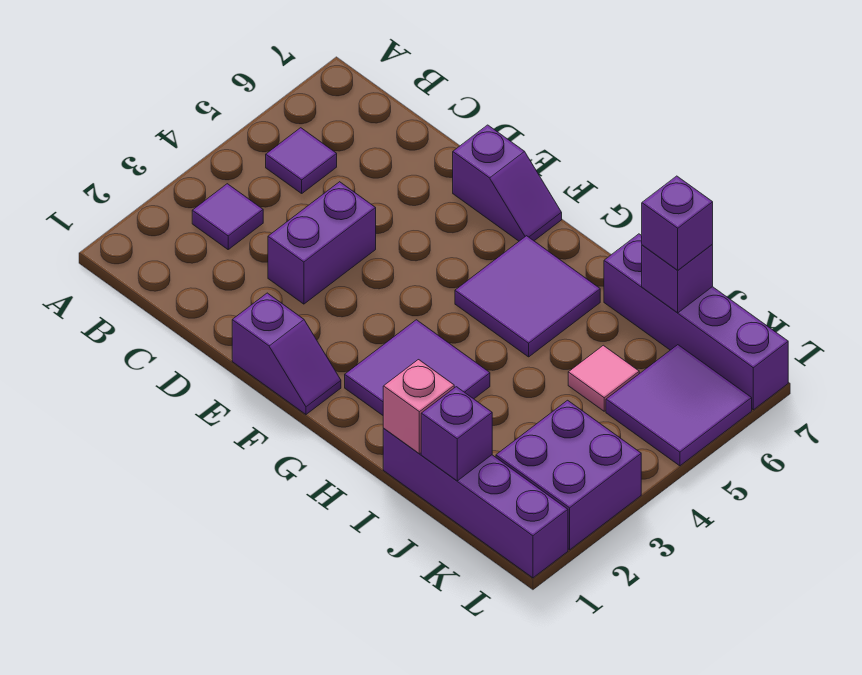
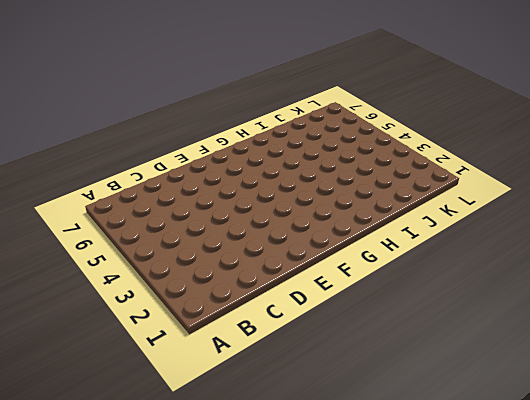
none -> purple tile B3 level 1
none -> purple tile B5 level 1
none -> purple brick D3:D4 level 1

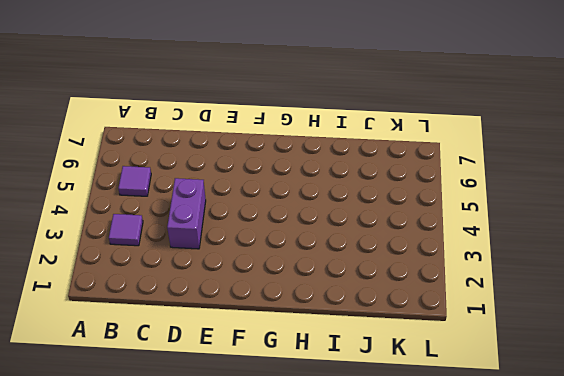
none -> purple slope E1:F1 level 1 top E
none -> purple slope E7:F7 level 1 top E
none -> purple tile G2:H3 level 1

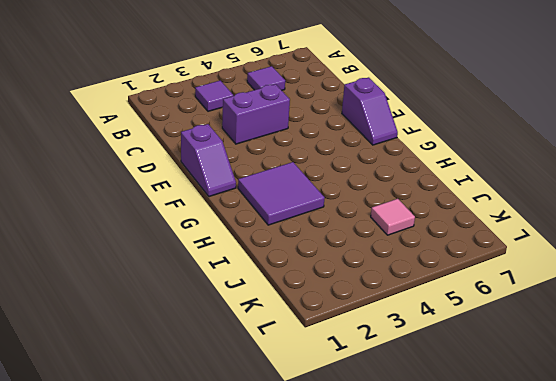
none -> purple tile G5:H6 level 1
none -> purple brick I1:L1 level 1
none -> purple brick I7:L7 level 1

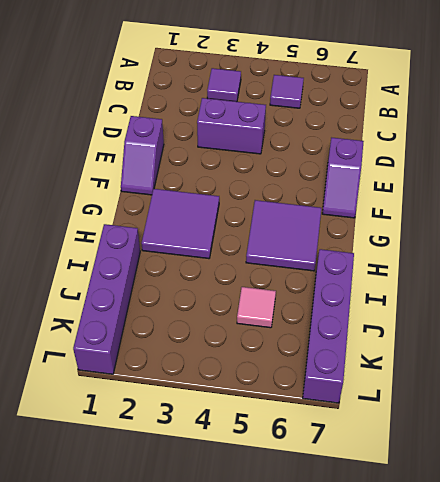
none -> purple brick K2:L3 level 1
none -> purple tile K5:L6 level 1
none -> pink brick I1 level 2

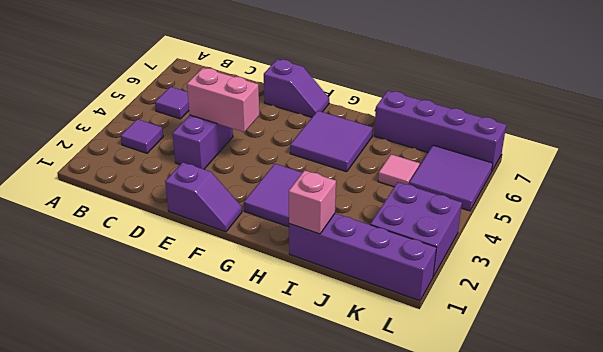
pink brick D4:E4 level 2 -> none
none -> purple brick J1 level 2
none -> purple brick J7 level 2
none -> purple brick J7 level 3

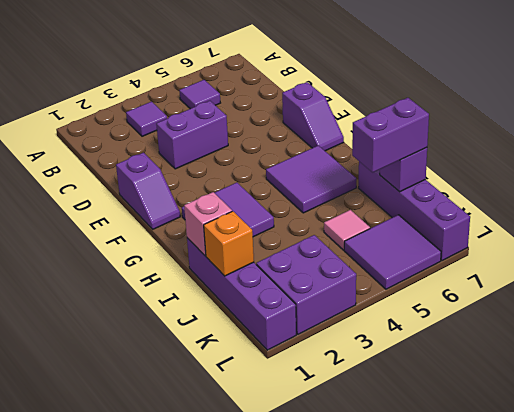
orange brick J1 level 2 -> purple brick J1 level 2
purple brick J6:J7 level 3 -> purple brick J7 level 3

